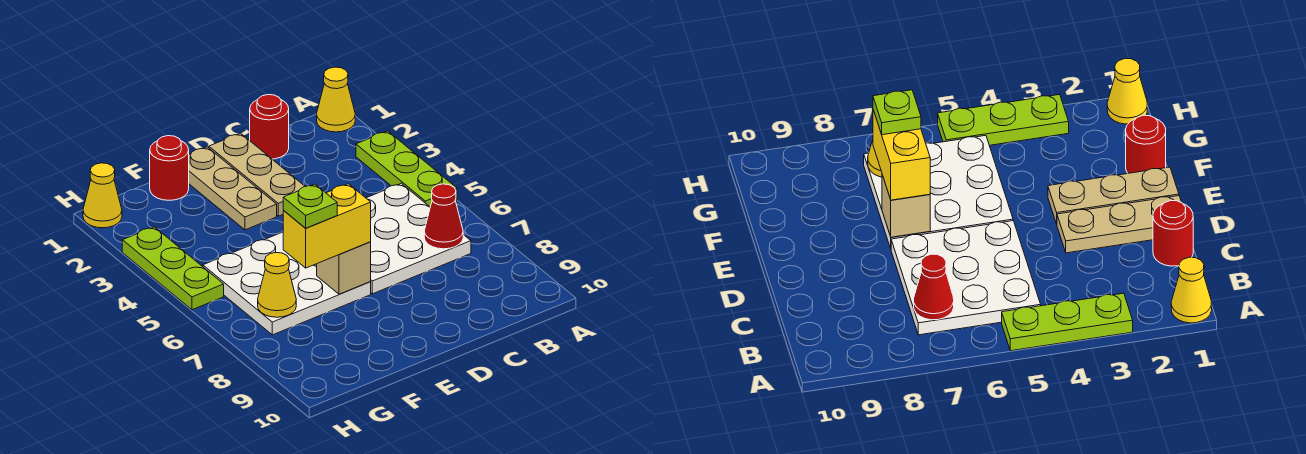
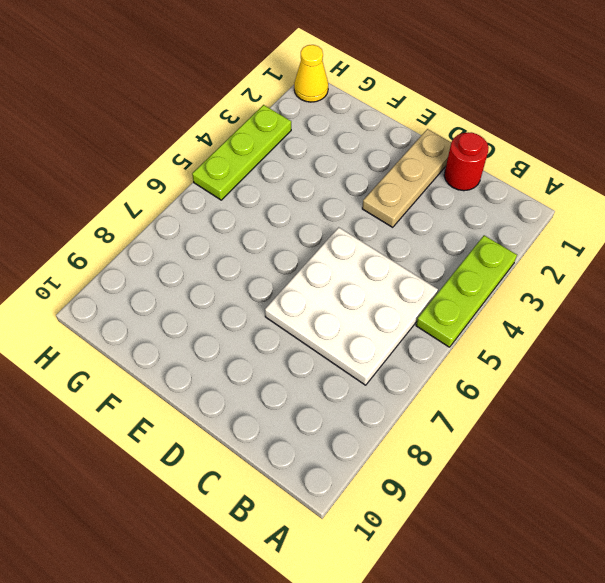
none -> yellow cone A1 level 1
none -> tan plate E1:E3 level 1
none -> white plate E5:G7 level 1

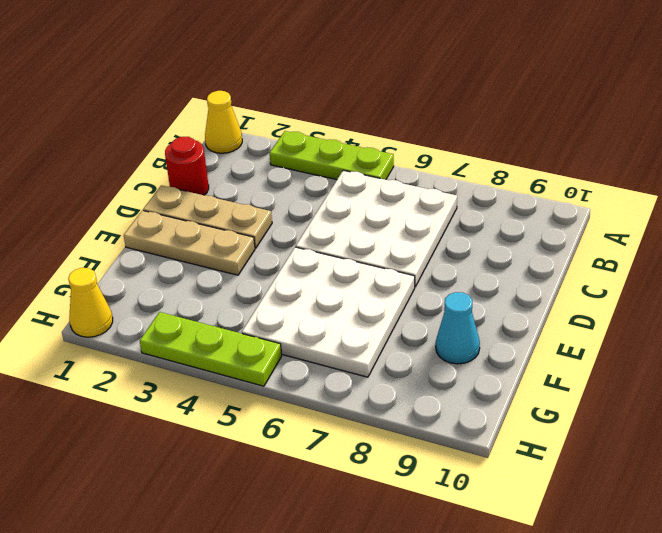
cyan cone F9 level 1 -> none
none -> red round brick F1 level 1
none -> red cone B7 level 2
none -> tan brick E7 level 2

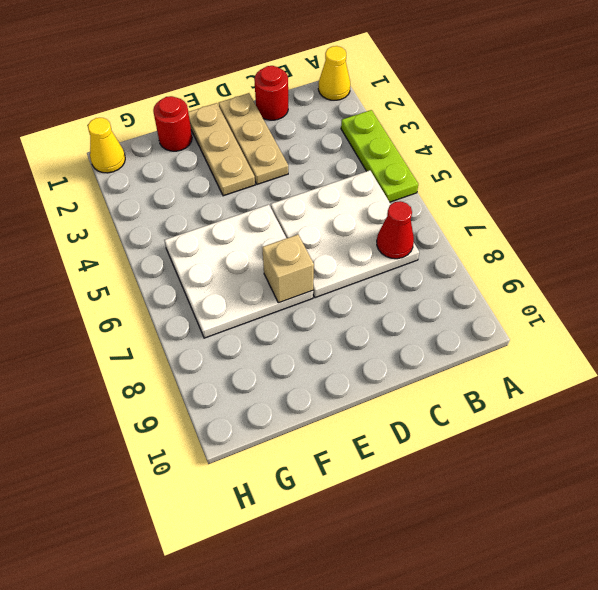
none -> lime plate H3:H5 level 1
none -> yellow cone G7 level 2
none -> yellow brick E7:F7 level 3

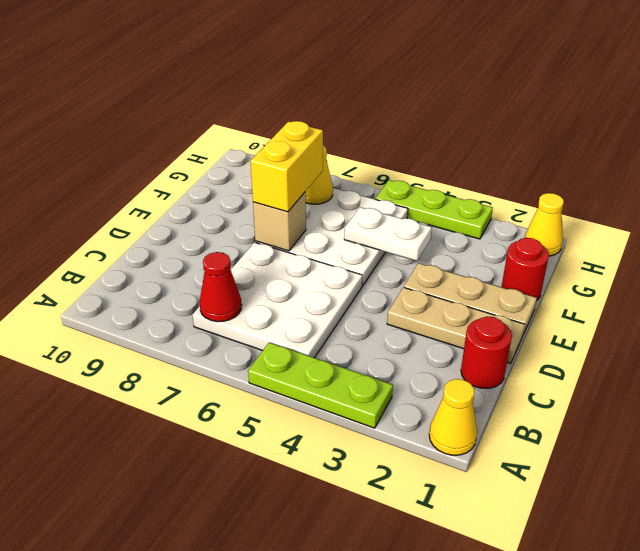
white plate F4:F5 level 2 -> none
none -> lime plate F7 level 4

